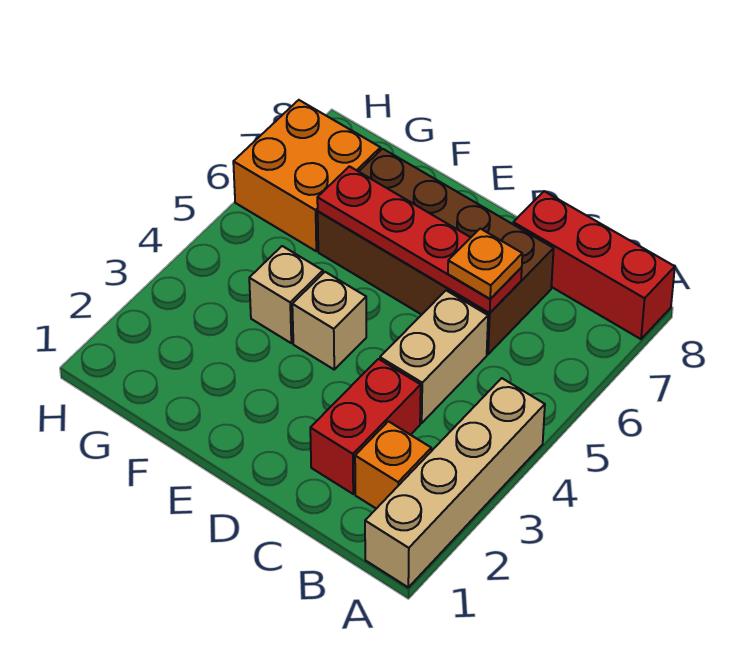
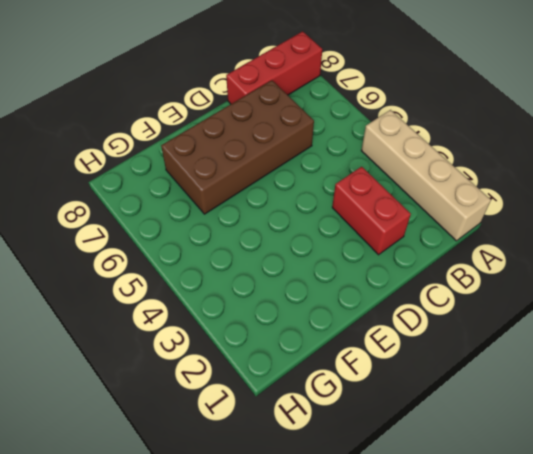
none -> orange brick B2 level 1
none -> tan brick C4:C5 level 1

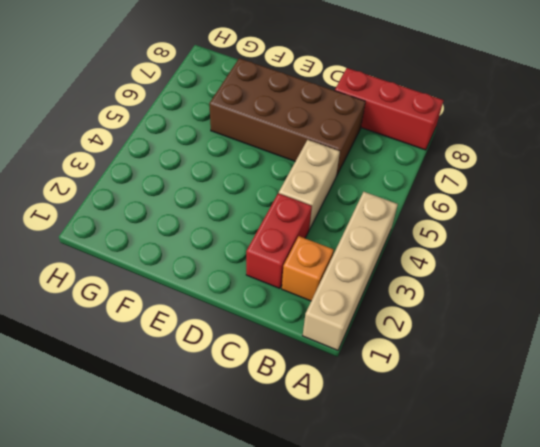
none -> tan brick E4 level 1
none -> tan brick F4 level 1

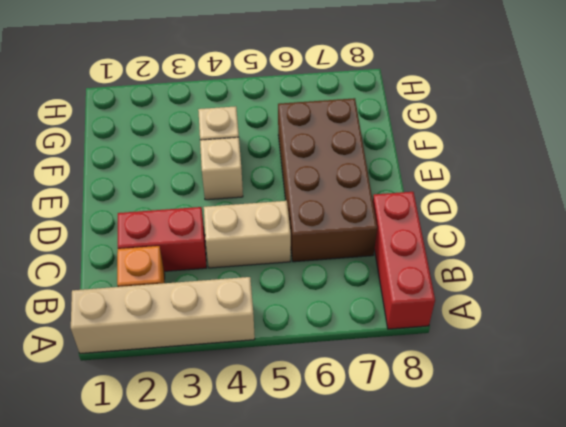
none -> orange brick G6:H7 level 1
none -> red plate C6:F6 level 2

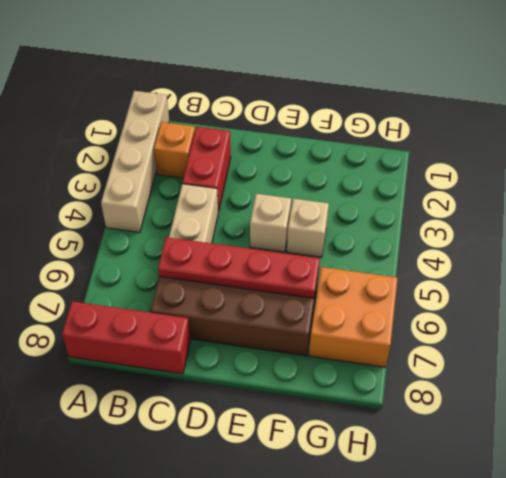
none -> orange plate C6 level 3

